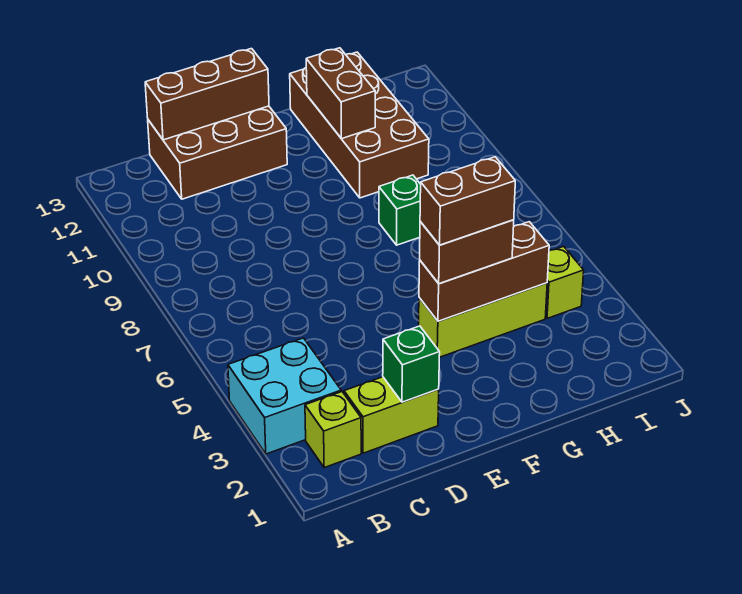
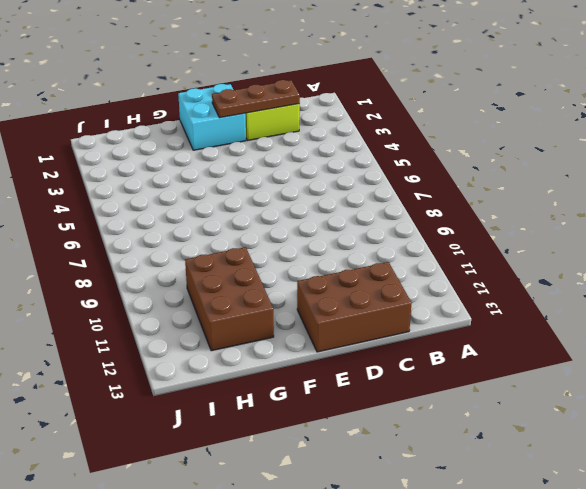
brown plate C2:E2 level 2 -> green brick D2 level 2
cyan brick E1:F2 level 1 -> cyan brick A3:B4 level 1
brown brick G10:H12 level 1 -> brown brick G10:H13 level 1
none -> lime brick B2 level 1
none -> lime brick F4:H4 level 1
none -> green brick G8 level 1

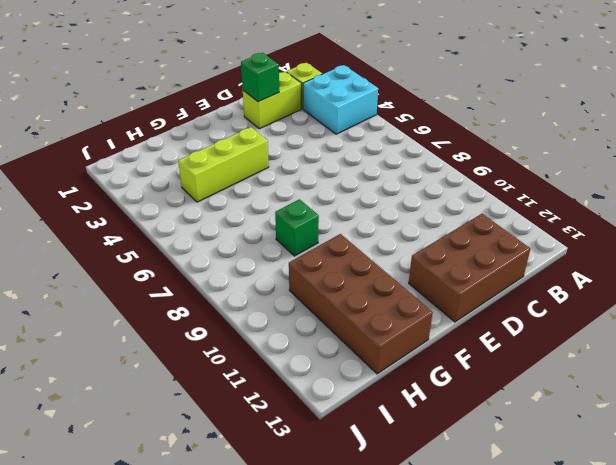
none -> lime brick I4 level 1
none -> brown brick C13:E13 level 2
none -> brown brick F4:H4 level 2

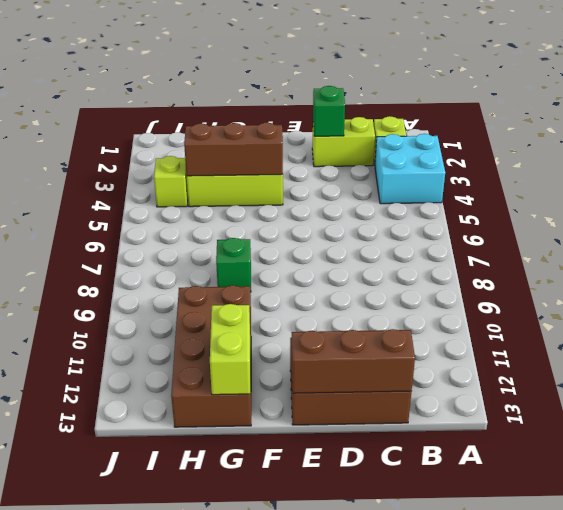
lime brick G12:G13 level 2 -> brown brick G11:G12 level 2
none -> brown brick F4:G4 level 3
none -> brown brick F4:G4 level 4

